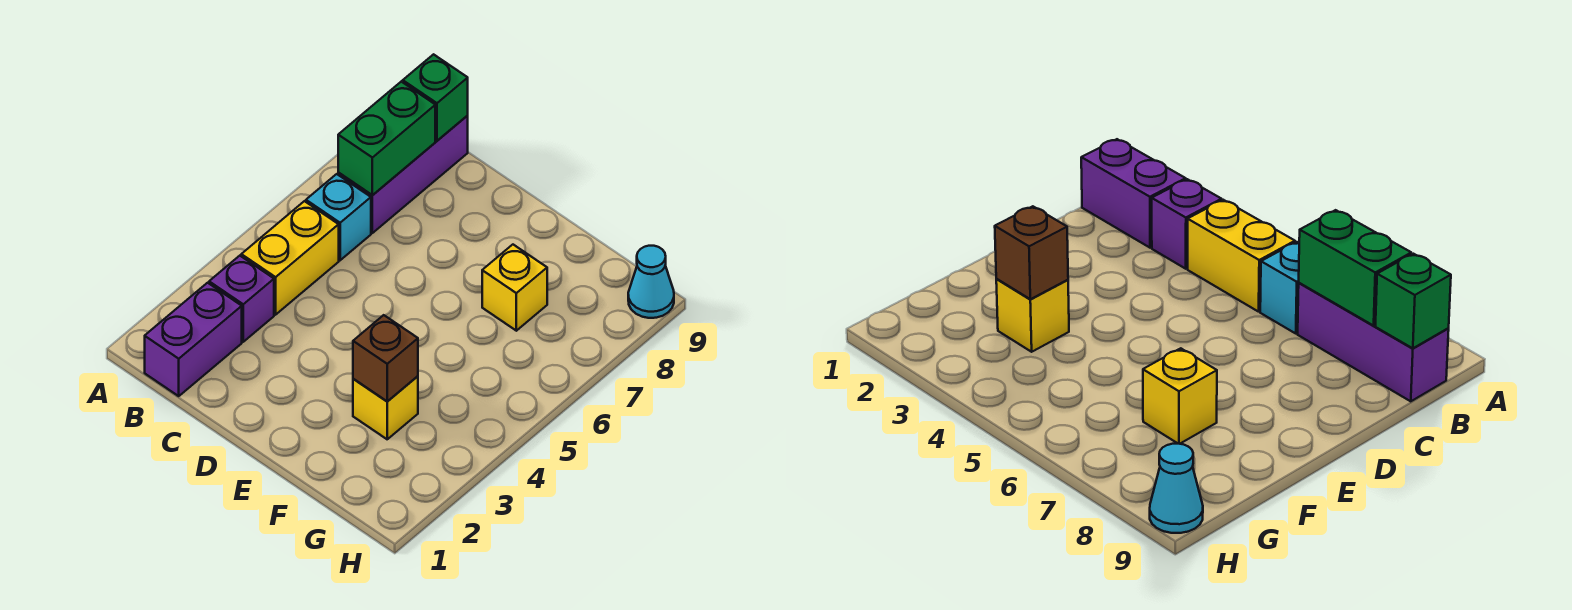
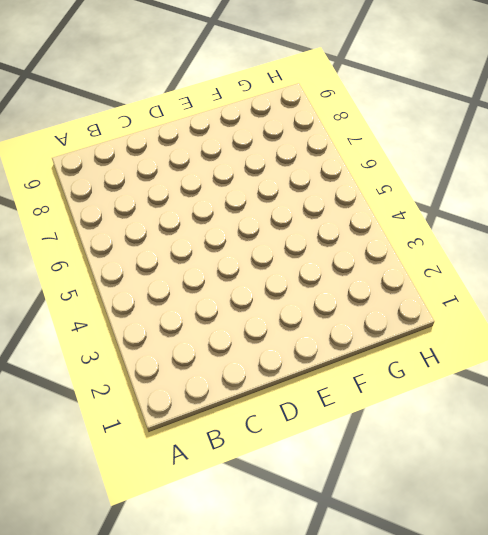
none -> purple brick B1:B2 level 1
none -> purple brick B3 level 1

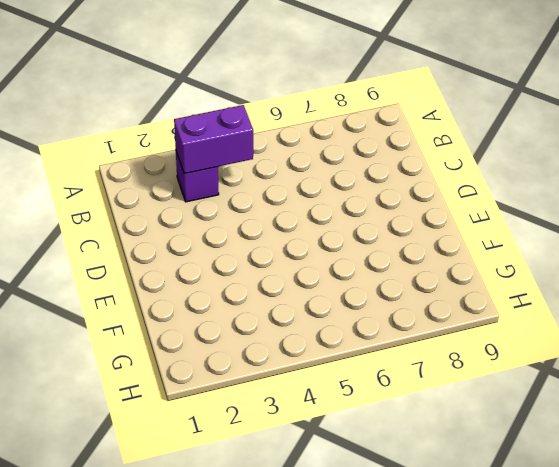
purple brick B3:B4 level 2 -> purple brick B1:B2 level 1
none -> yellow brick B4:B5 level 1
none -> cyan brick B6 level 1

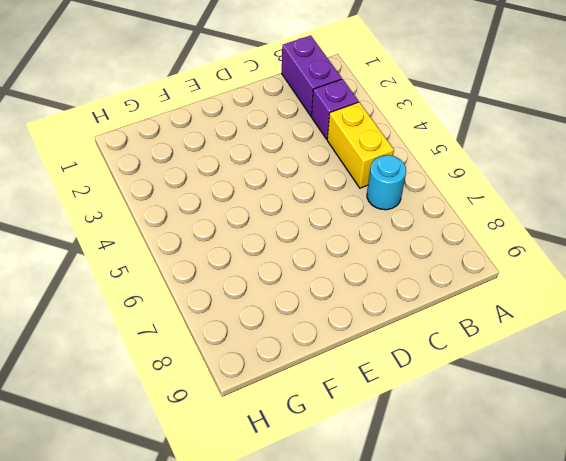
cyan round brick B6 level 1 -> cyan brick B6 level 1
none -> purple brick B7:B9 level 1
none -> yellow brick F3 level 1

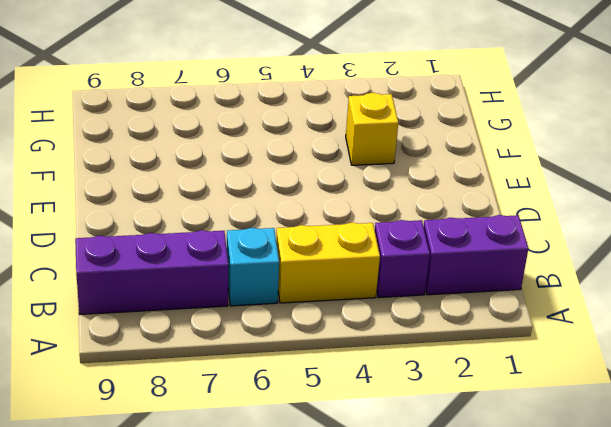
none -> yellow brick F7 level 1
none -> cyan cone H9 level 1

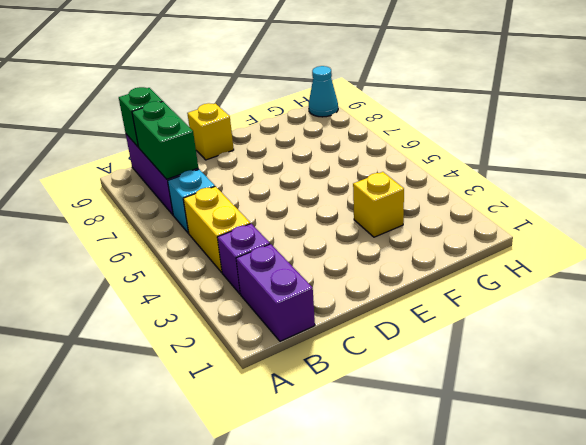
yellow brick D9 level 1 -> yellow brick F7 level 1
none -> brown brick F3 level 2

